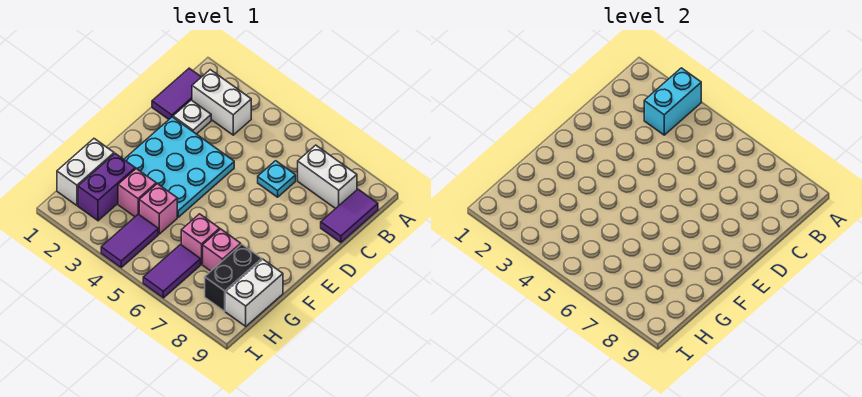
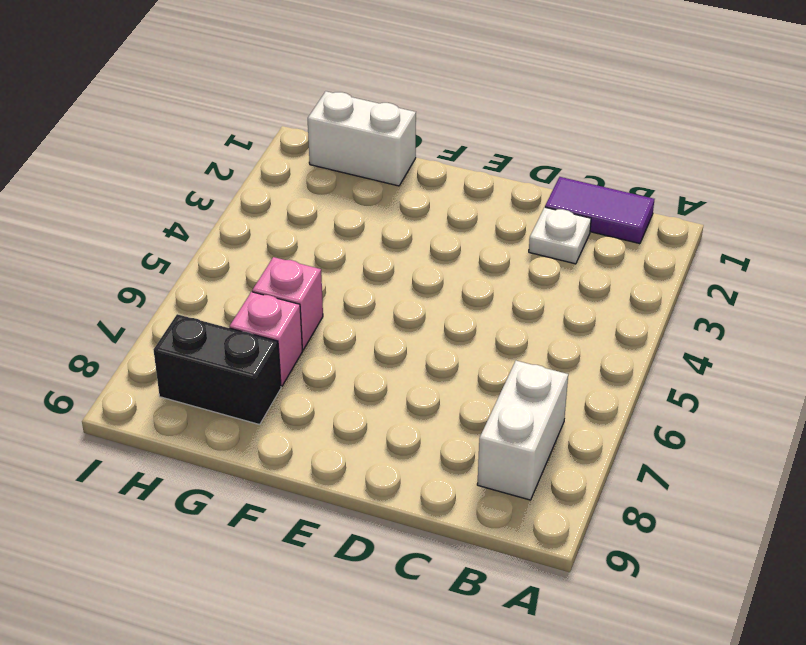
none -> white brick B2:B3 level 1
none -> purple tile B9:C9 level 1
none -> cyan plate C6 level 1

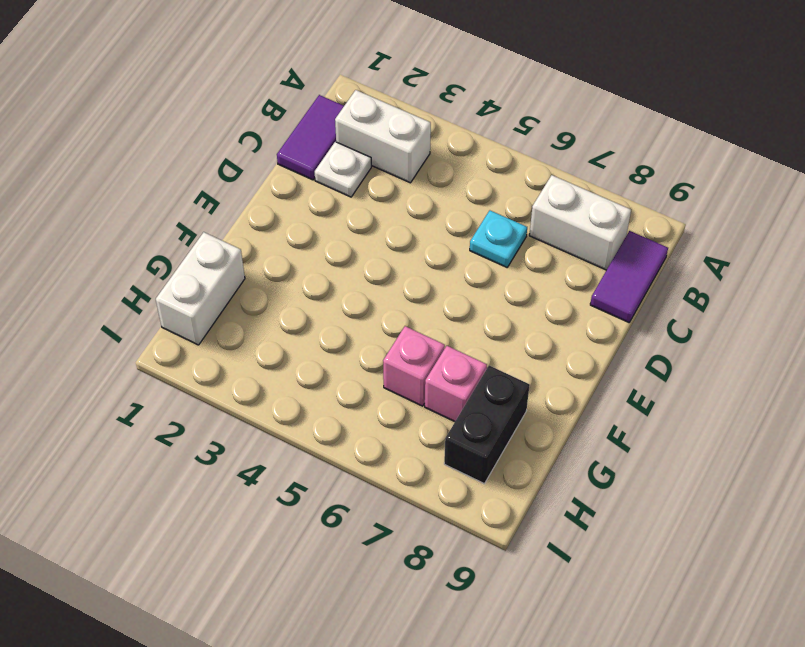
none -> cyan plate D2:F4 level 1
none -> purple brick G2:H2 level 1
none -> pink brick G3 level 1

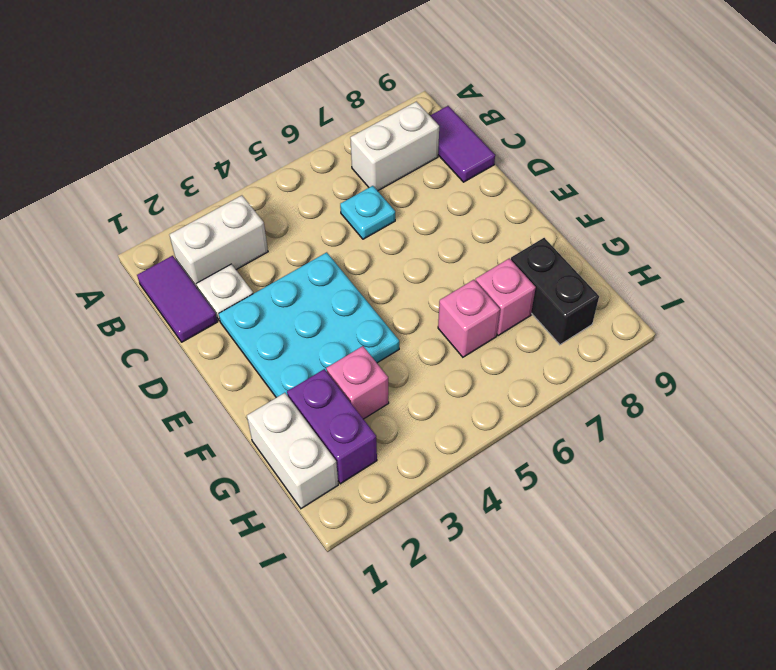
none -> pink brick G4 level 1
none -> white brick G9:H9 level 1
none -> purple tile H4:I4 level 1

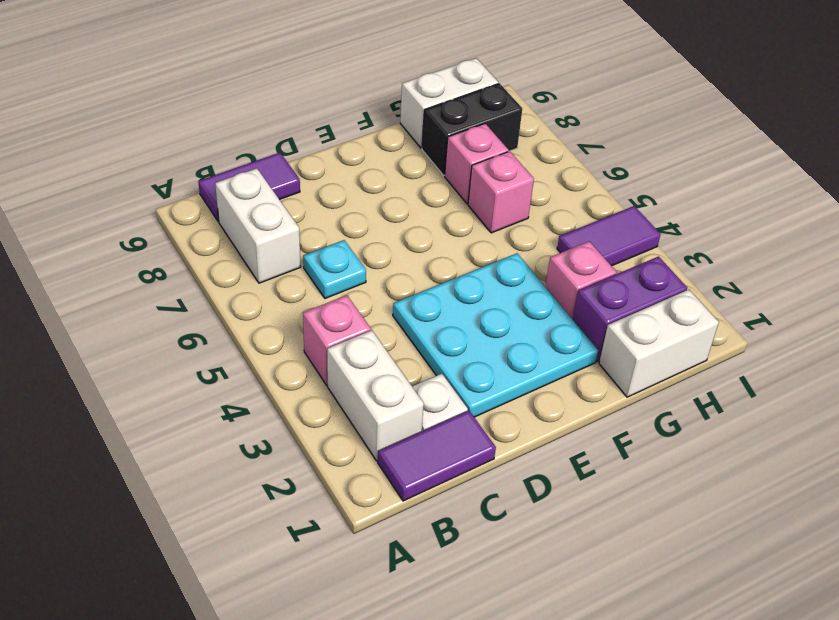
pink brick B4 level 1 -> pink brick G4 level 1
none -> purple tile H6:I6 level 1
none -> cyan brick A3:B3 level 2

